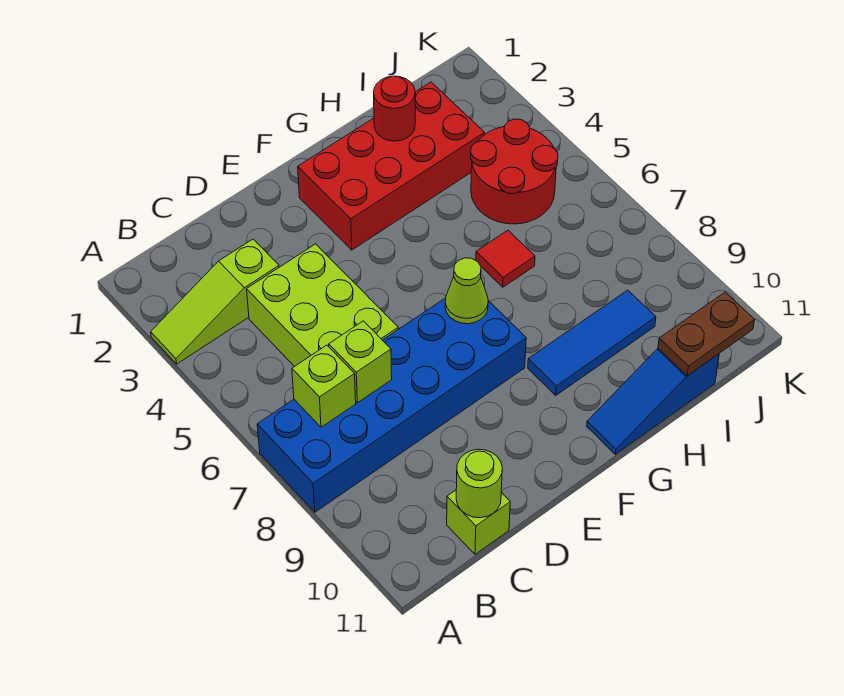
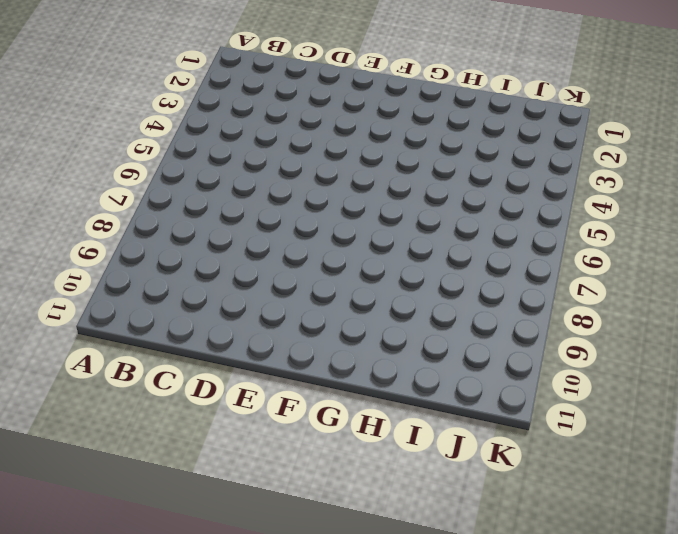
none -> lime slope A3:C3 level 1 top C
none -> blue brick A7:F8 level 1
none -> lime brick C4:D6 level 1

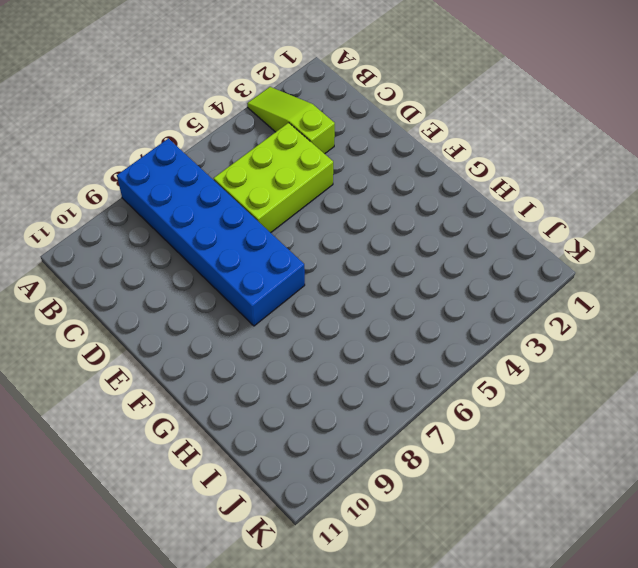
none -> lime brick C11 level 1
none -> red brick F2:I3 level 1
none -> blue tile G9:I9 level 1

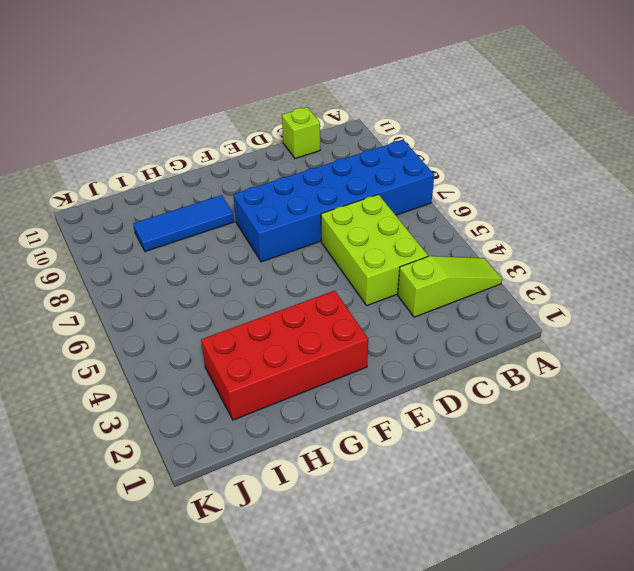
none -> blue slope G11:I11 level 1 top I
none -> red tile H6 level 1
none -> red round brick I4:J5 level 1

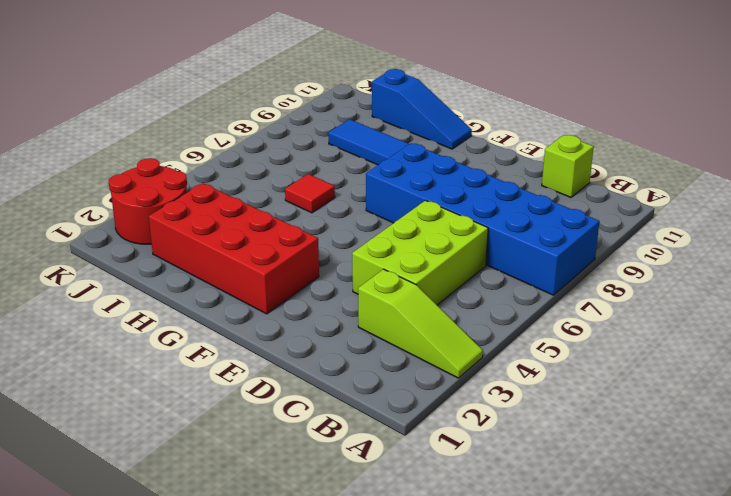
red round brick J2:K3 level 1 -> red round brick I4:J5 level 1
none -> lime brick B7 level 2
none -> lime brick C7 level 2
none -> lime round brick C11 level 2

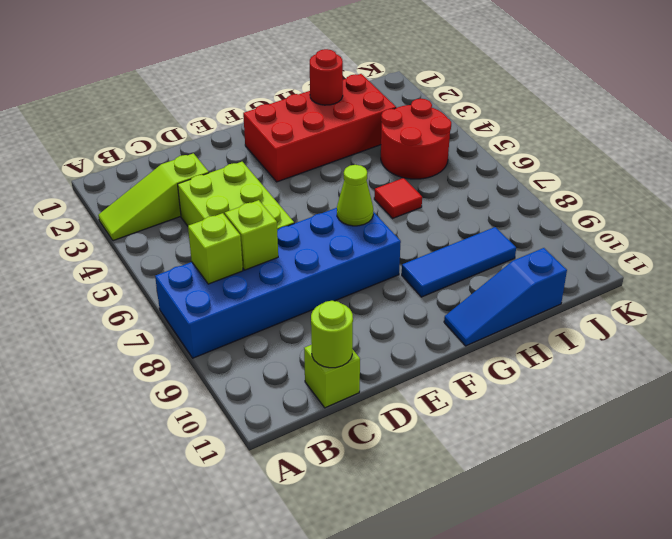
none -> brown plate I11:J11 level 2

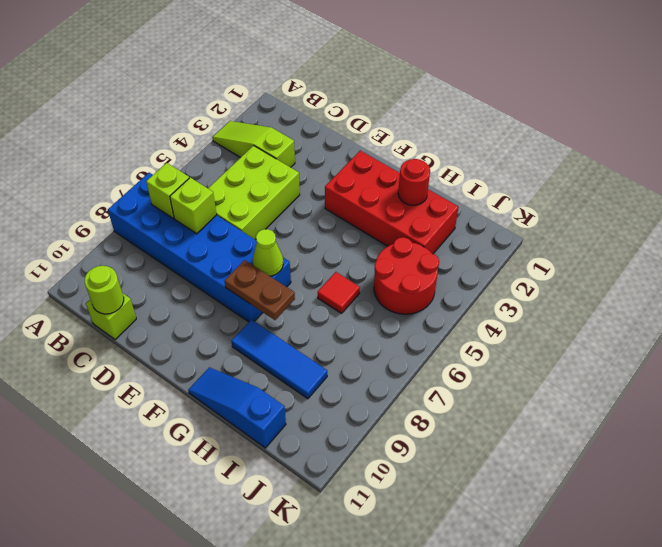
brown plate F8:G8 level 2 -> brown plate I11:J11 level 2

